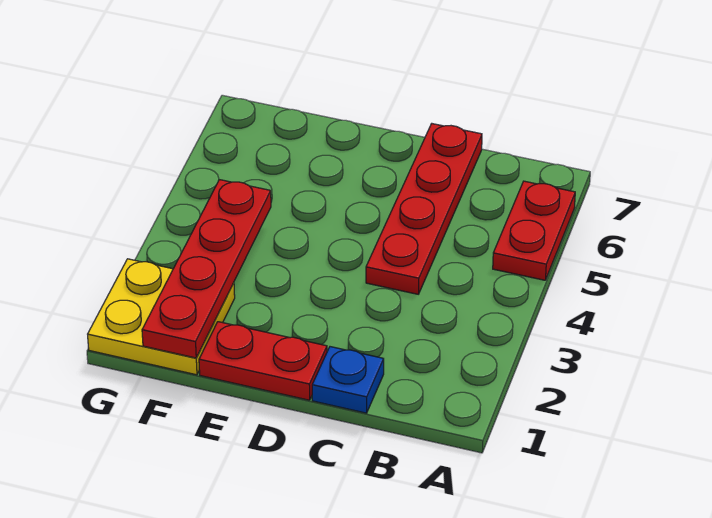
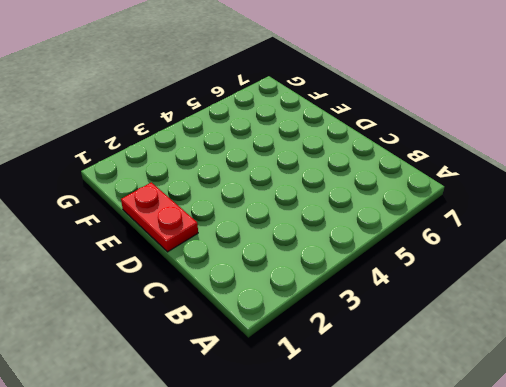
none -> red plate A5:A6 level 1
none -> blue plate C1 level 1

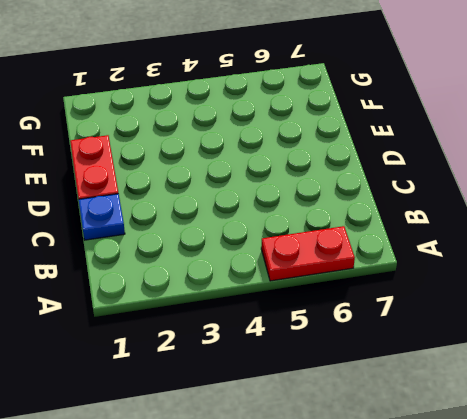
none -> red plate C4:C7 level 1
none -> yellow plate F1:G2 level 1

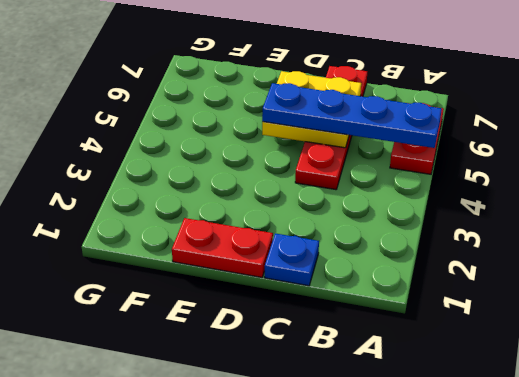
blue plate A5:D5 level 3 -> none
yellow plate C5:D6 level 2 -> yellow plate F1:G2 level 1
none -> red plate F1:F4 level 2

